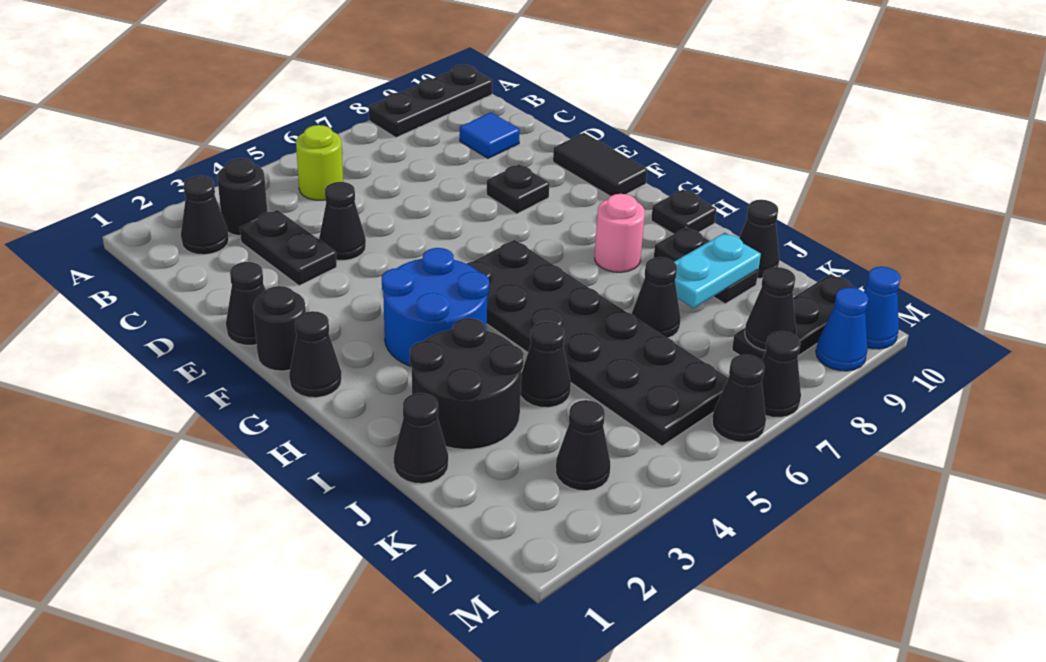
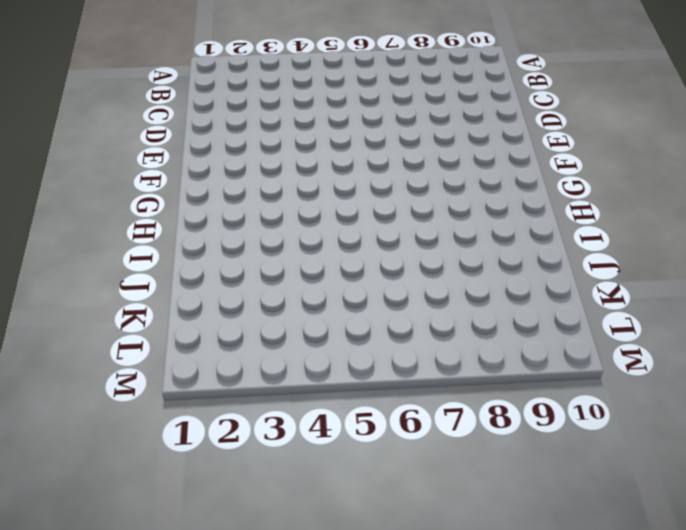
none -> black plate A8:A10 level 1
none -> black cone B2 level 1
none -> black round brick B3 level 1
none -> lime round brick B5 level 1

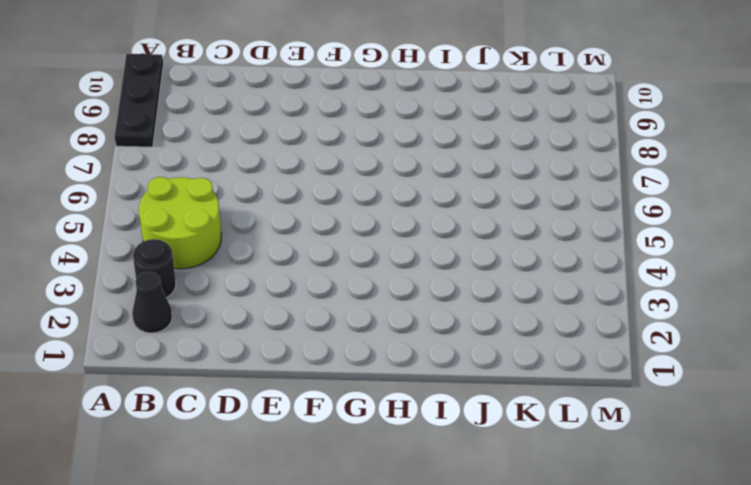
lime round brick B4:C5 level 1 -> lime round brick B5 level 1
none -> black plate C3:D3 level 1
none -> blue tile C9 level 1
none -> black cone D4 level 1
none -> black cone E1 level 1

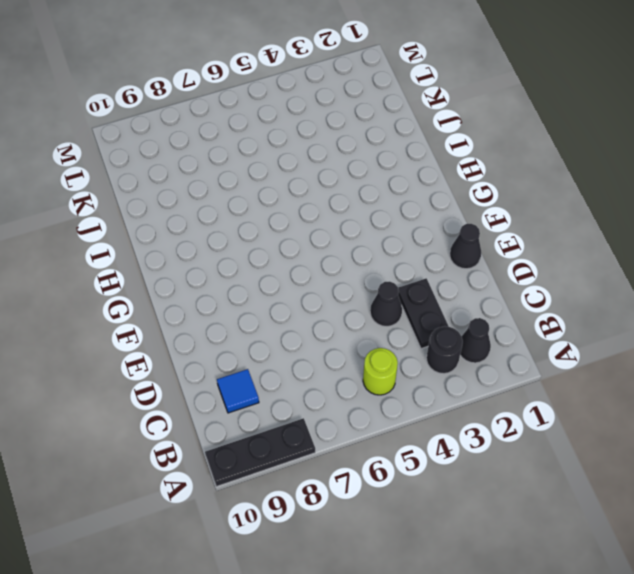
none -> black plate E8 level 1
none -> black tile E10:F10 level 1
none -> black round brick F1 level 1
none -> black cone G1 level 1

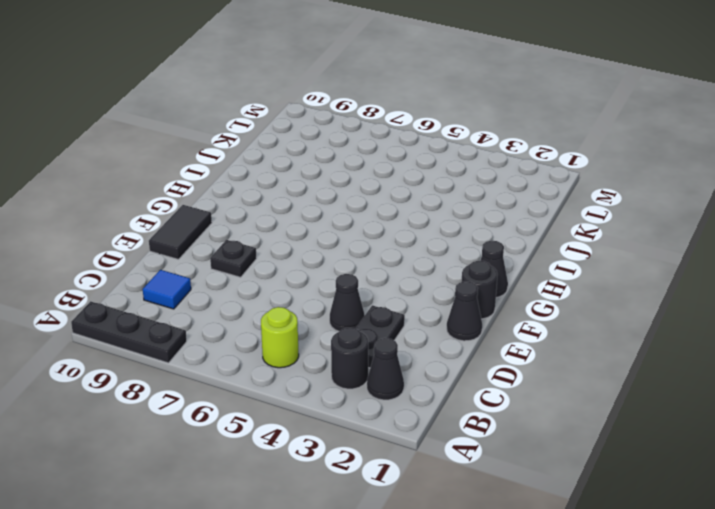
none -> blue round brick G3:H4 level 1
none -> black plate G5:L6 level 1
none -> pink round brick H8 level 1
none -> black plate H10 level 1

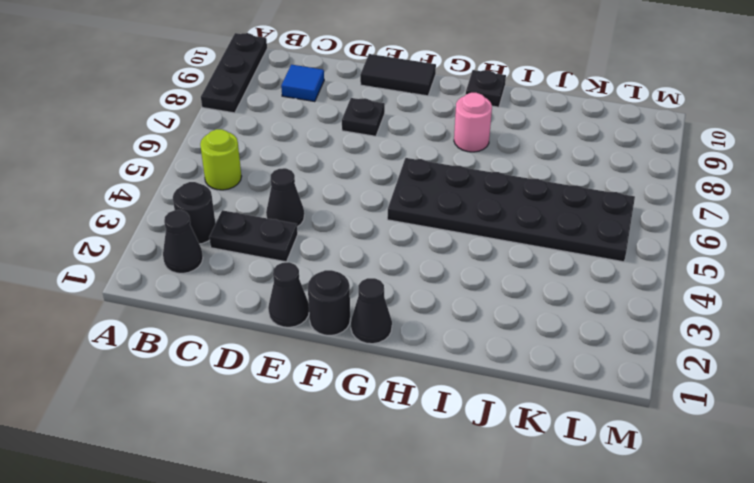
none -> blue round brick G3:H4 level 1
none -> black round brick I2:J3 level 1
none -> black plate I9:J9 level 1
none -> black cone J1 level 1

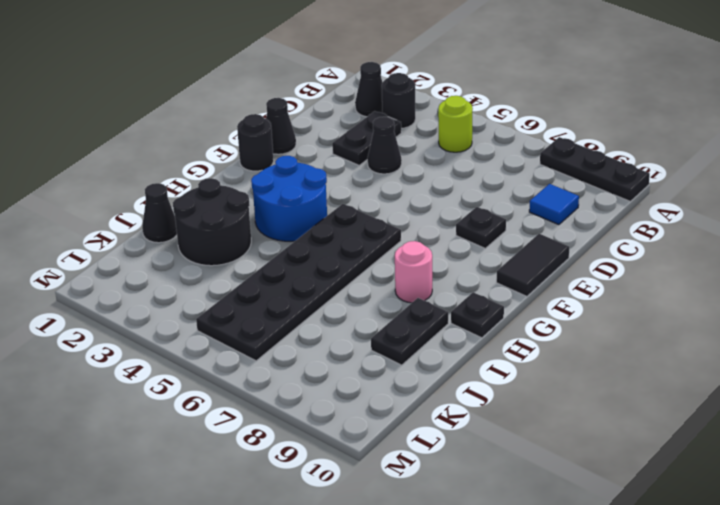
none -> black cone G1 level 1
none -> black cone J4 level 1
none -> black cone J7 level 1
none -> black cone J10 level 1

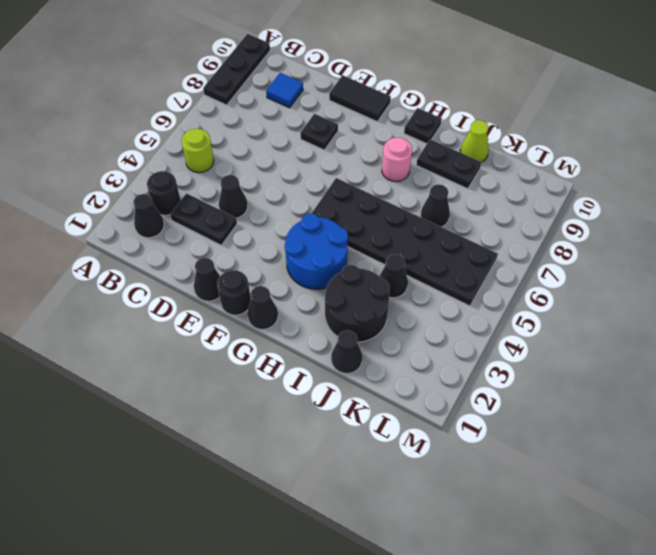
lime cone J10 level 1 -> black cone J10 level 1
none -> black cone L3 level 1
none -> black plate L8:L10 level 1
none -> black cone M6 level 1
none -> black cone M7 level 1

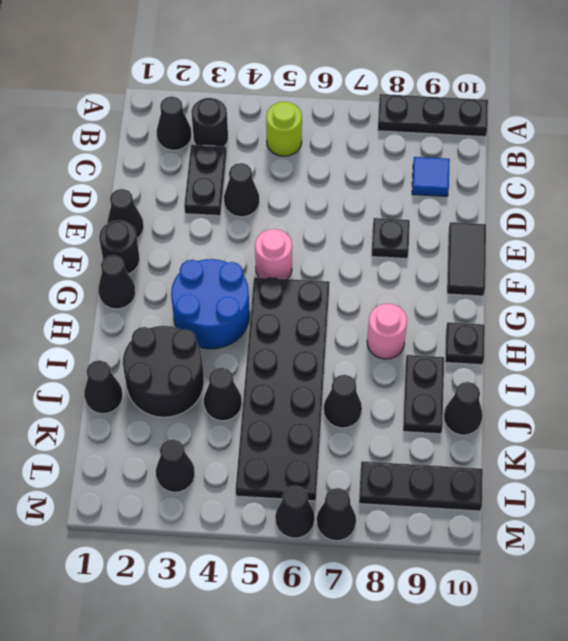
pink round brick F5 level 1 -> none
none -> blue cone M9 level 1
none -> blue cone M10 level 1
none -> cyan plate J8:J9 level 2
none -> black cone L8 level 2

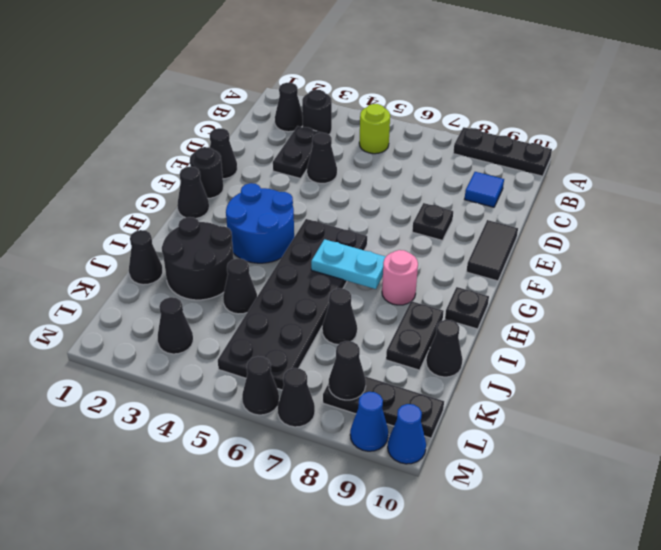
cyan plate H6:H7 level 2 -> cyan plate J8:J9 level 2

